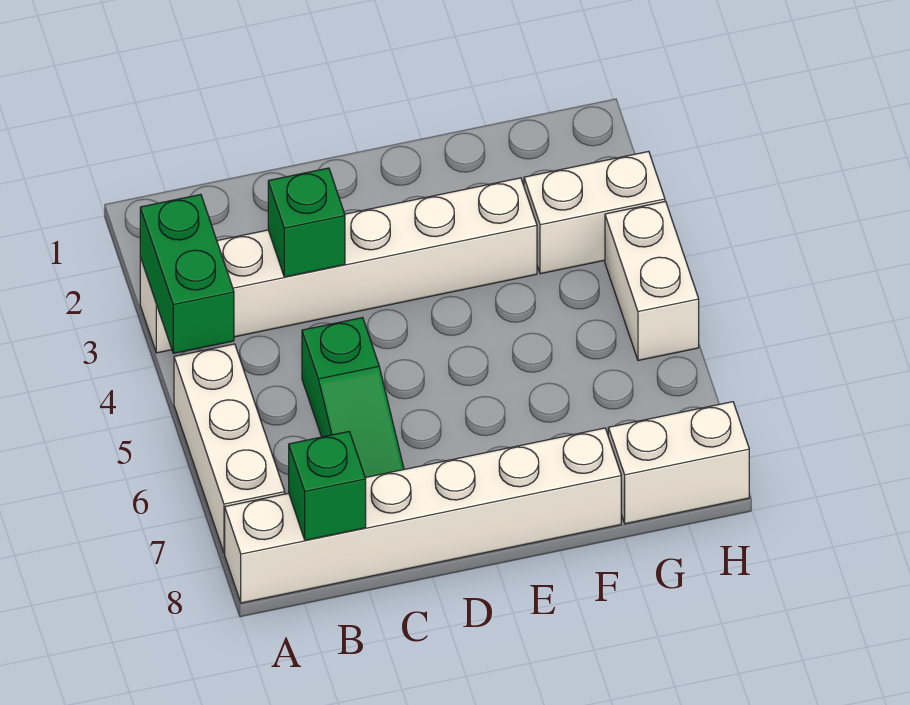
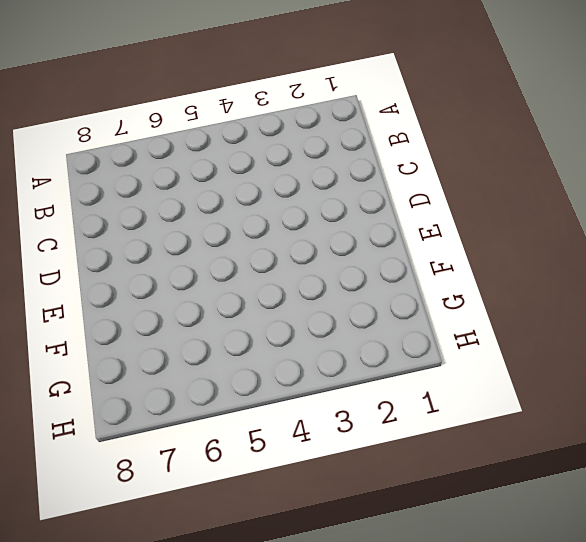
none -> white brick A3:F3 level 1
none -> white brick A5:A7 level 1

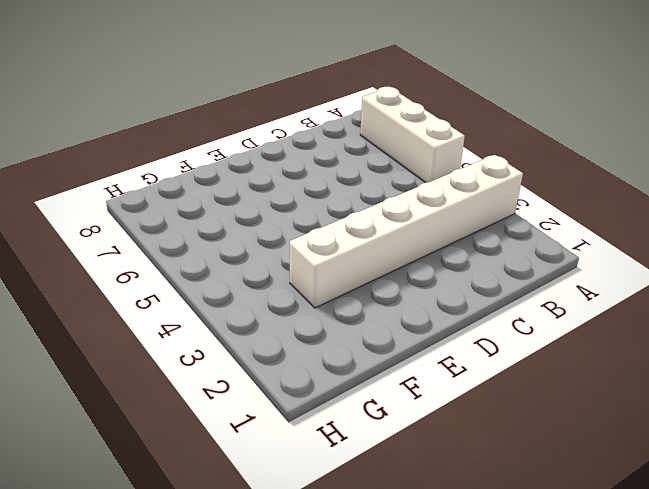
none -> white brick A8:F8 level 1
none -> green slope C5:C7 level 1 top 5

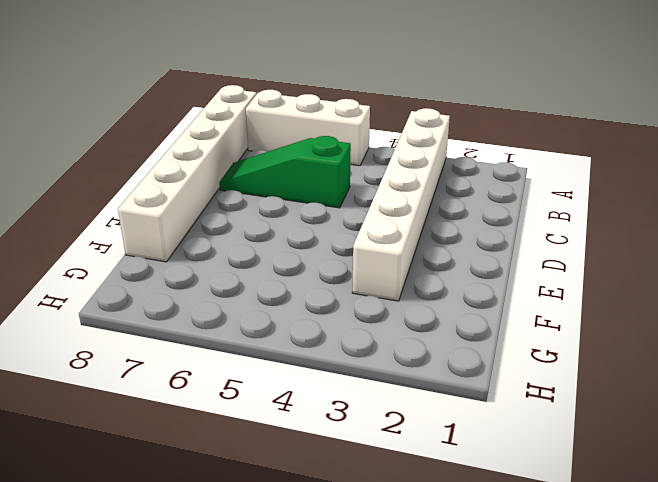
none -> white brick G3:H3 level 1
none -> white brick G8:H8 level 1

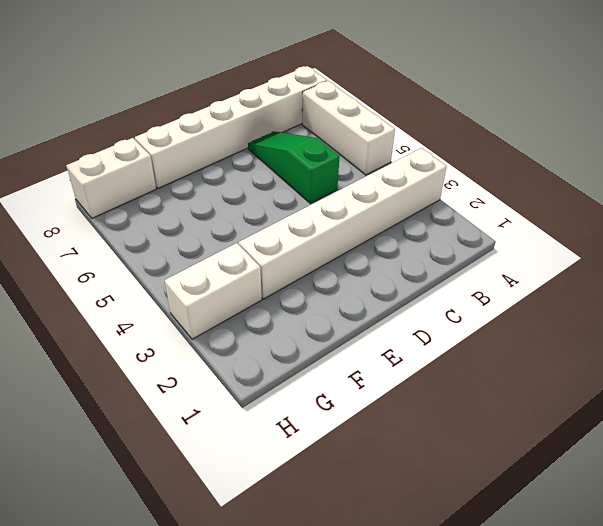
none -> white brick H4:H5 level 1
none -> green brick A3:A4 level 2

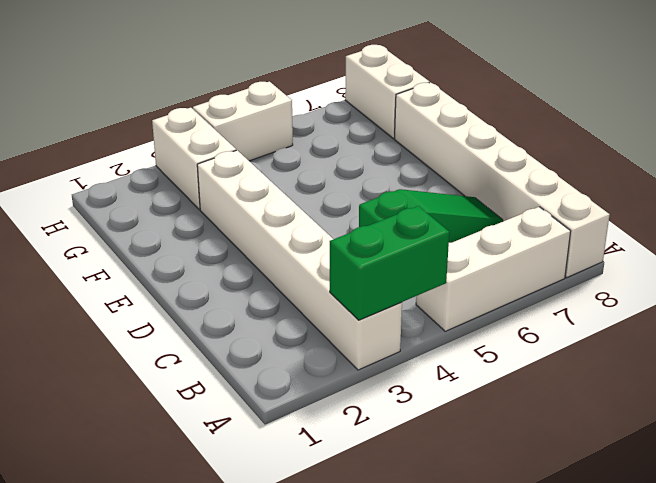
none -> green brick B8 level 2
none -> green brick C3 level 2

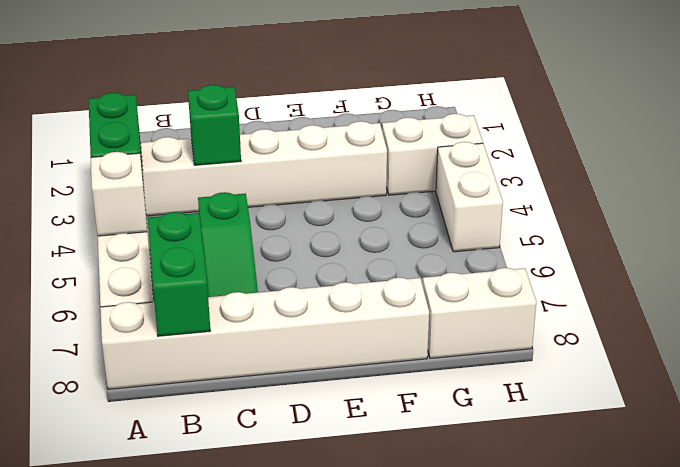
white brick A5 level 2 -> none
green brick B7:B8 level 2 -> green brick B8 level 2

